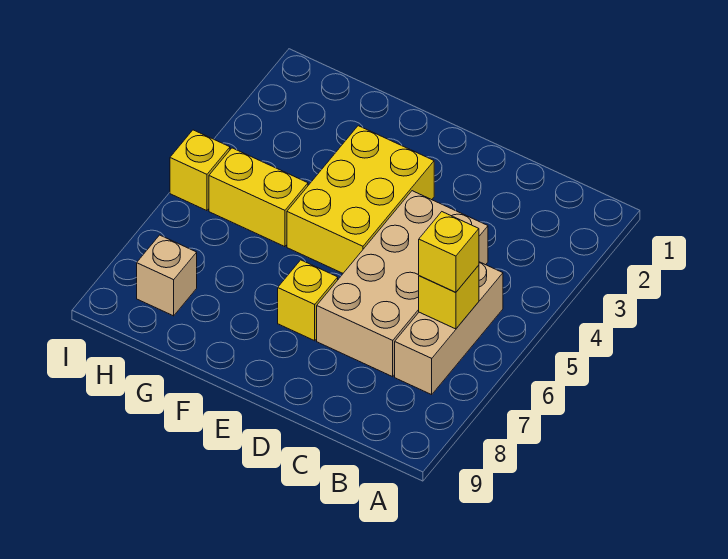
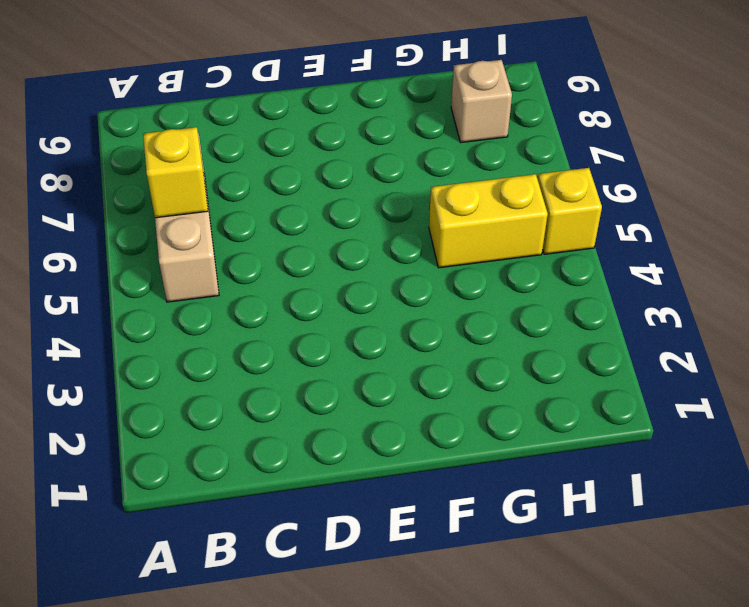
none -> tan brick C4:D7 level 1
none -> yellow brick E3:F5 level 1

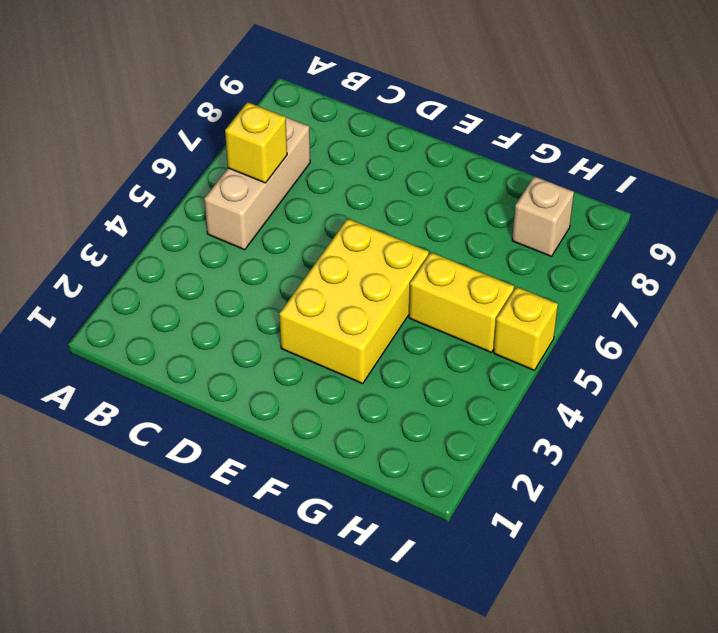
none -> tan brick C4:D7 level 1
none -> yellow brick E7 level 1

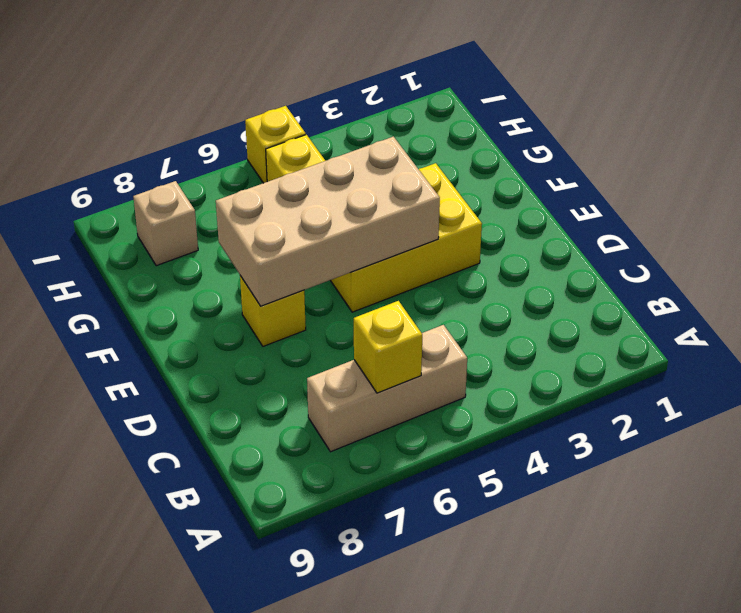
tan brick E4:F7 level 2 -> tan brick C4:D7 level 1
none -> yellow brick B6 level 3

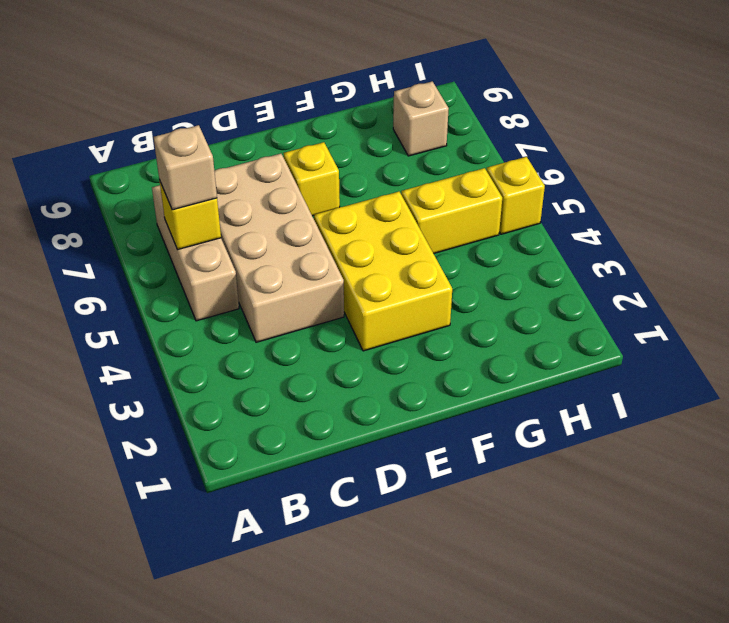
tan brick B6 level 3 -> yellow brick B6 level 3

